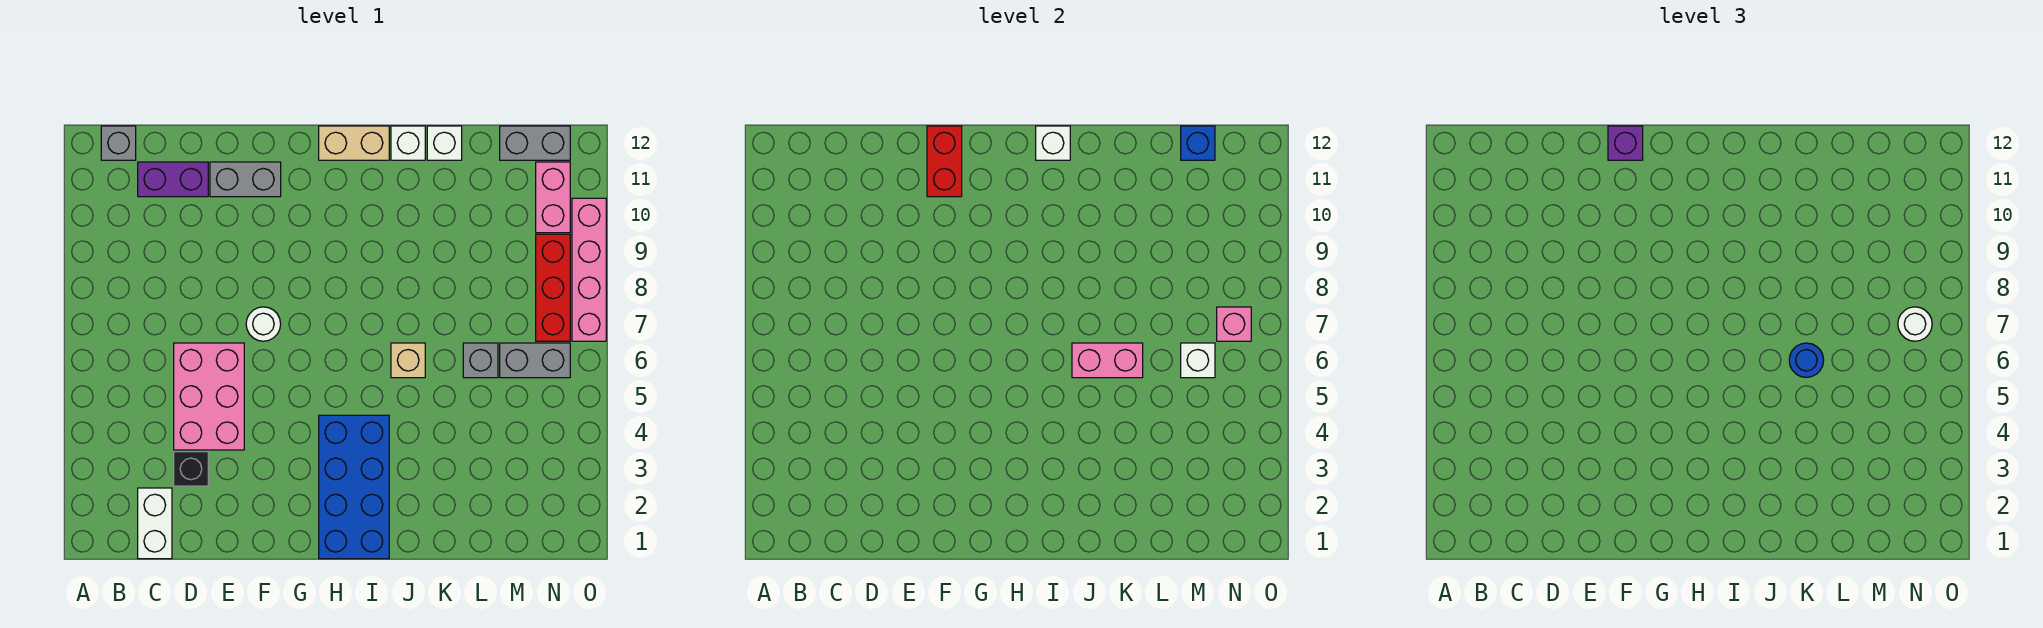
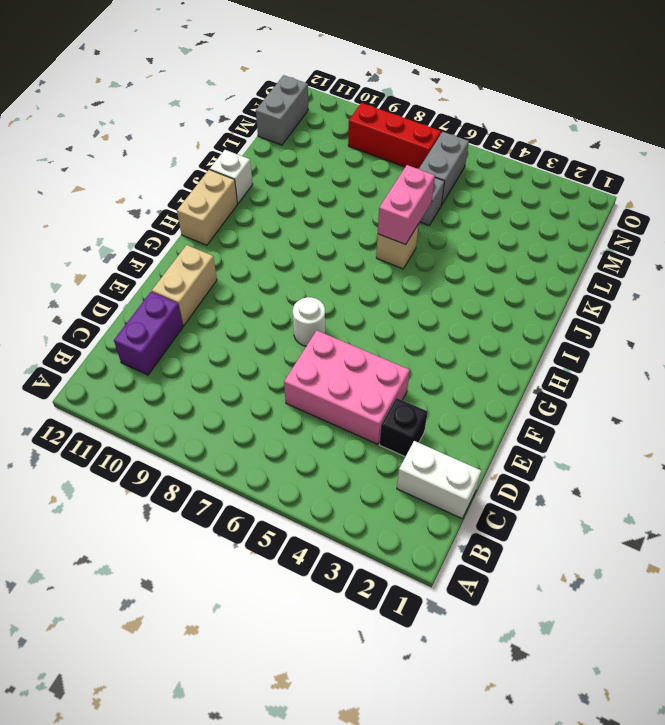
tan brick E11:F11 level 1 -> grey brick E11:F11 level 1
none -> grey brick B12 level 1
none -> blue brick H1:I4 level 1
none -> white brick K12 level 1

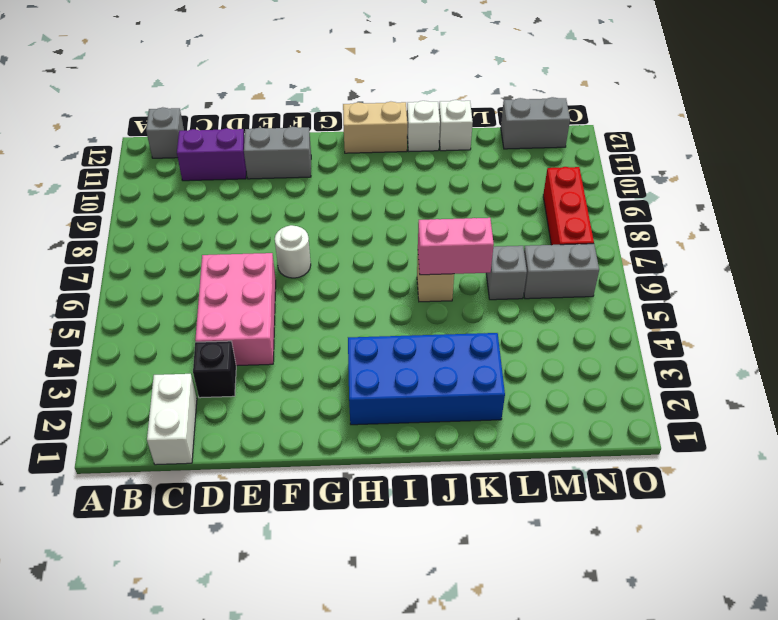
blue brick H2:K3 level 1 -> blue brick H1:I4 level 1
none -> pink brick N10:N11 level 1
none -> pink brick O7:O10 level 1
none -> red brick F11:F12 level 2

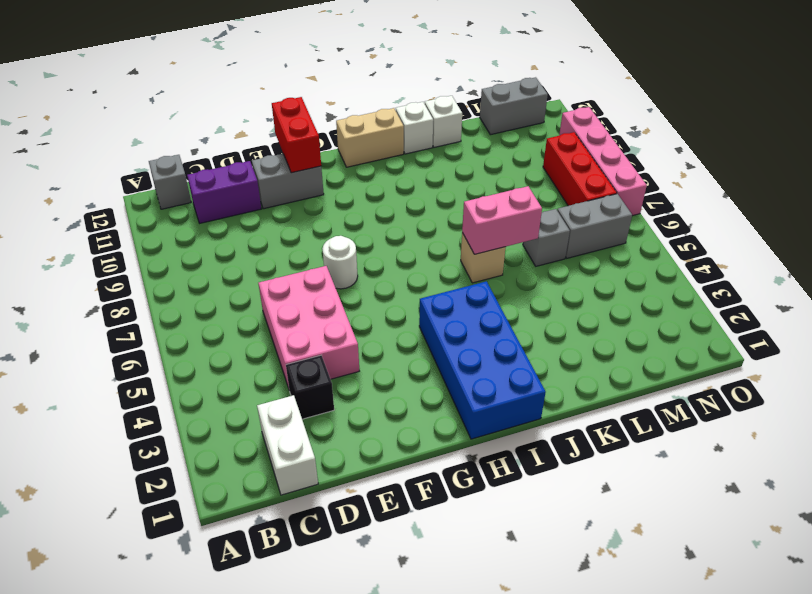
none -> pink brick N10:N11 level 1
none -> white brick I12 level 2
none -> white brick M6 level 2

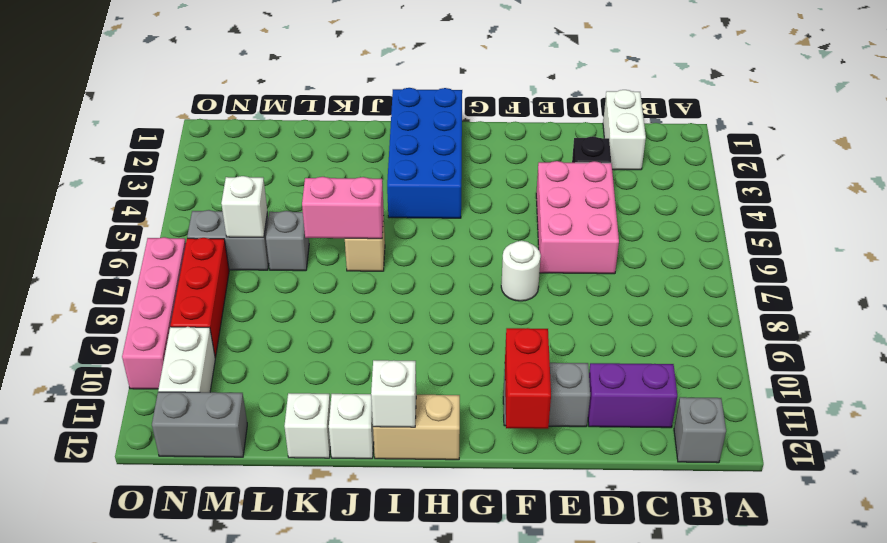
white brick N10:N11 level 1 -> pink brick N10:N11 level 1
none -> blue brick M12 level 2
none -> pink brick N7 level 2
none -> purple brick F12 level 3

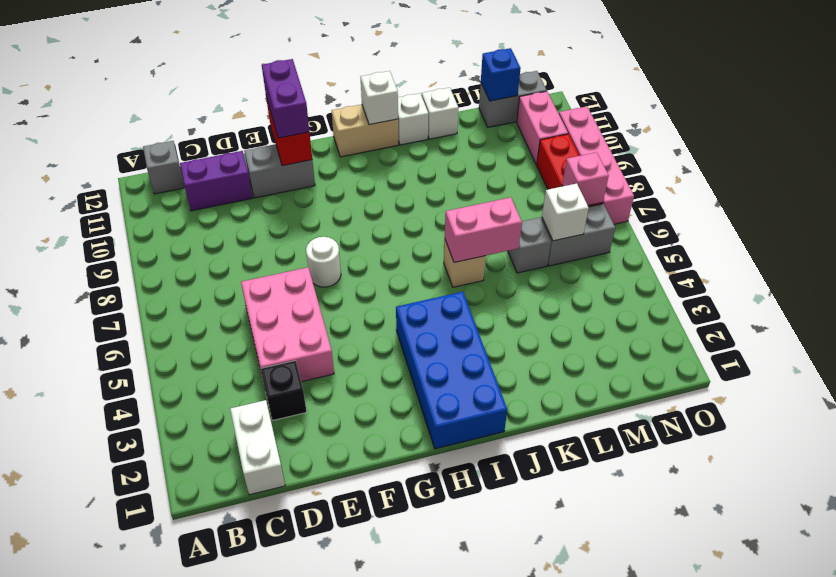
purple brick F11:F12 level 3 -> purple brick F12 level 3
none -> blue round brick K6 level 3
none -> white round brick N7 level 3

